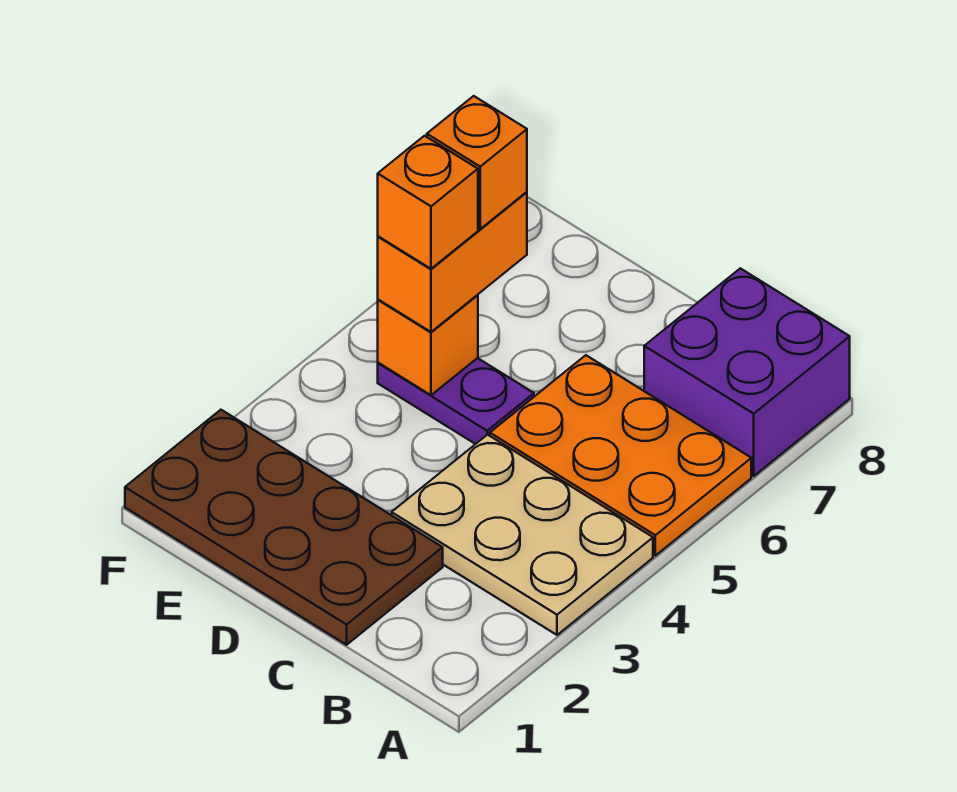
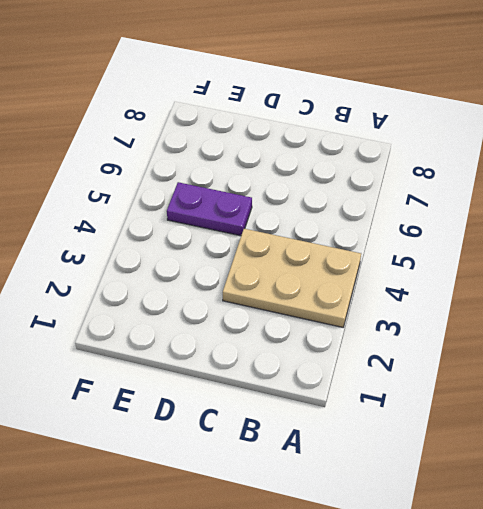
none -> orange plate A5:C6 level 1
none -> purple brick A7:B8 level 1

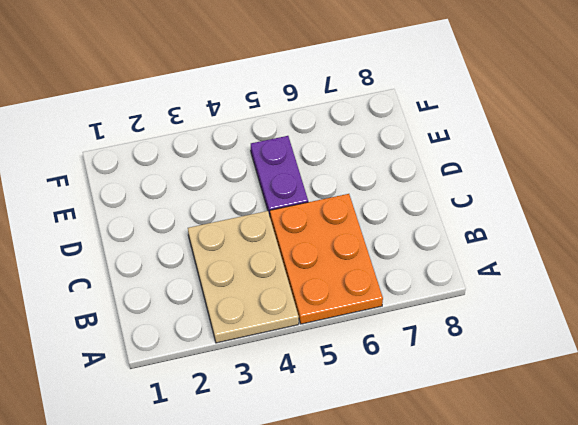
none -> purple brick A7:B8 level 1
none -> brown plate C1:F2 level 1

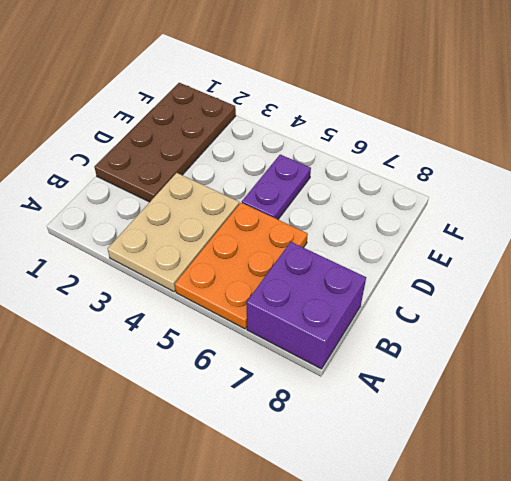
none -> orange brick E5 level 2
none -> orange brick E5:E6 level 3

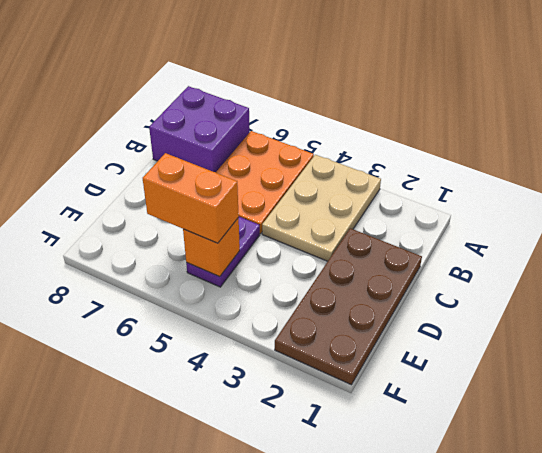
none -> orange brick E5 level 4
none -> orange brick E6 level 4

